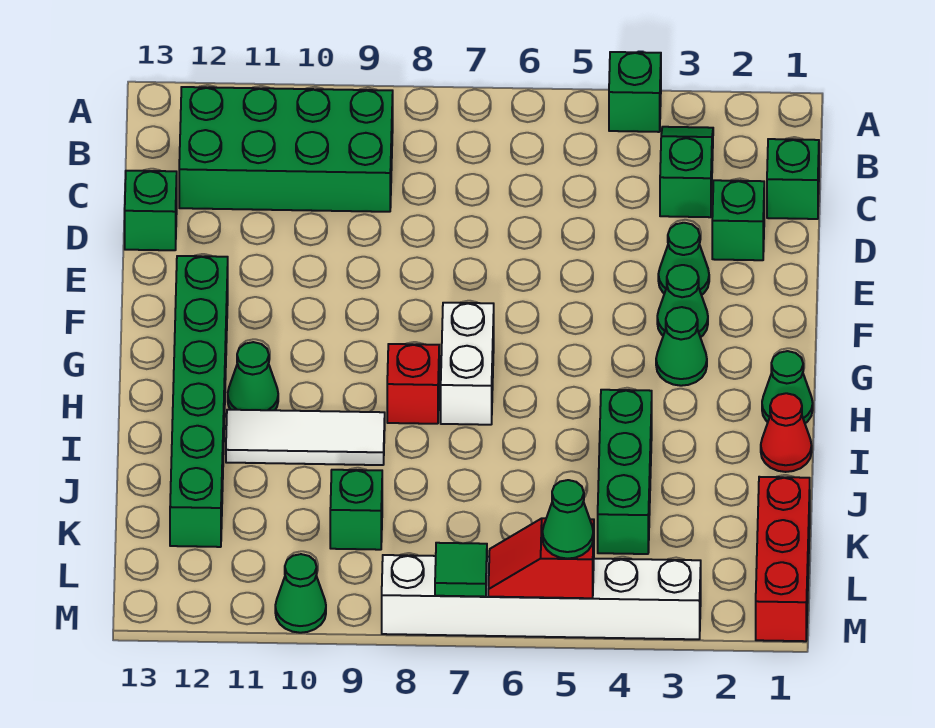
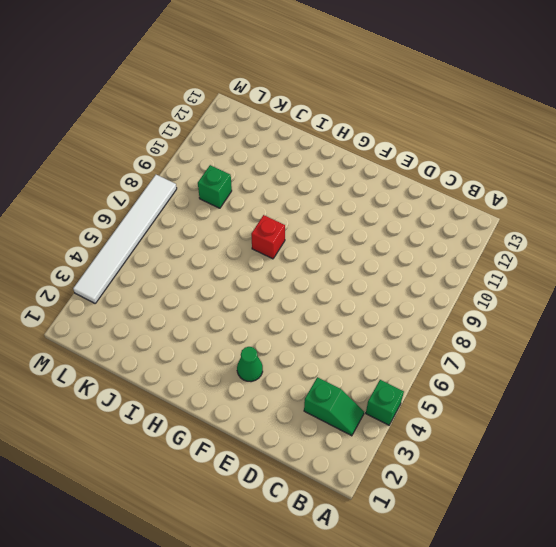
white tile M3:M8 level 1 -> white brick M3:M8 level 1
none -> green brick B9:C12 level 1
none -> green brick C1 level 1
none -> green brick D2 level 1

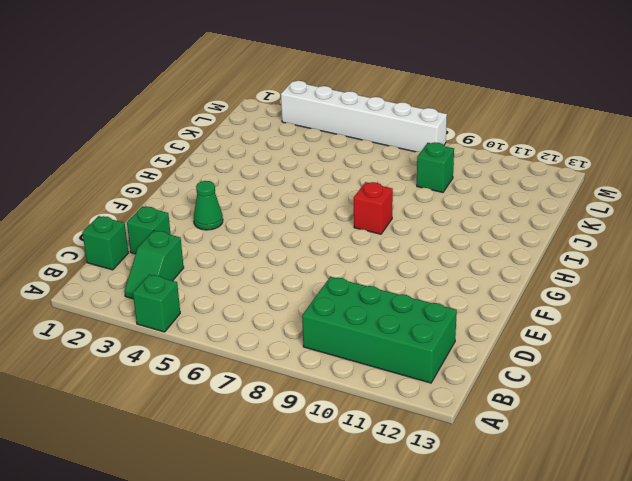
none -> green brick D13 level 1
none -> green cone E3 level 1
none -> green brick F12:K12 level 1

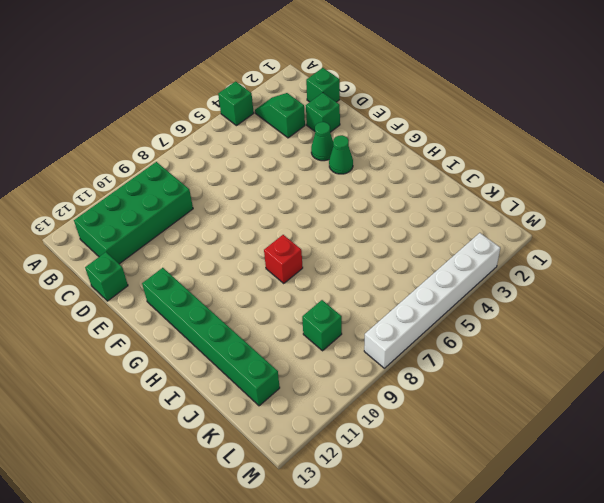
none -> green cone G3 level 1
none -> white brick G7:H7 level 1
none -> green cone H1 level 1

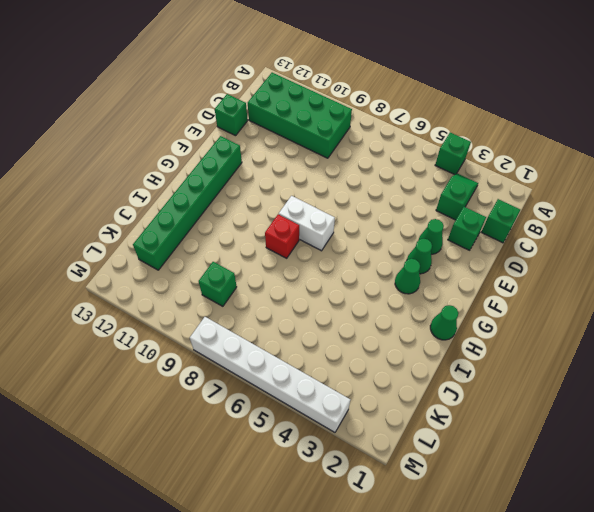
white brick G7:G8 level 1 -> white brick G7:H7 level 1
none -> green cone H11 level 1
none -> red cone I1 level 1
none -> green brick I4:K4 level 1

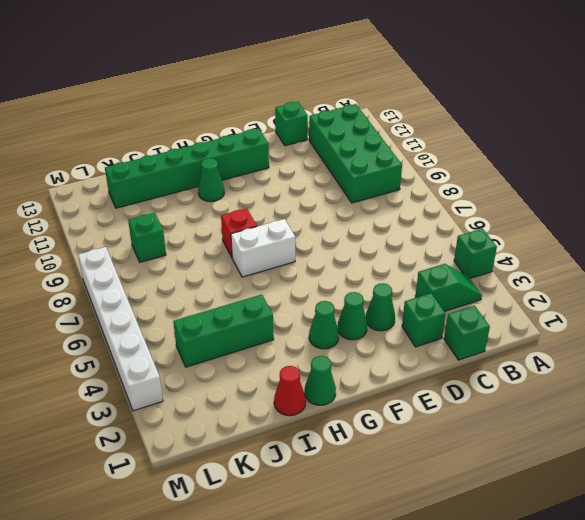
none -> white tile I9:I11 level 1
none -> red brick K1:M1 level 1
none -> green cone M10 level 1

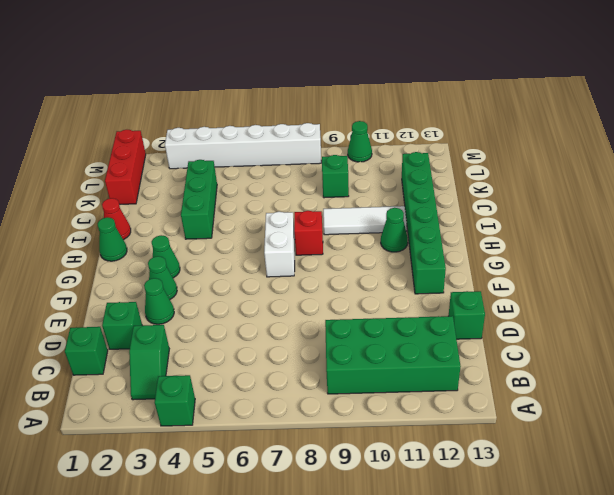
none -> red slope M5:M6 level 2 top 5
none -> green tile M7 level 2
none -> green cone M5 level 3

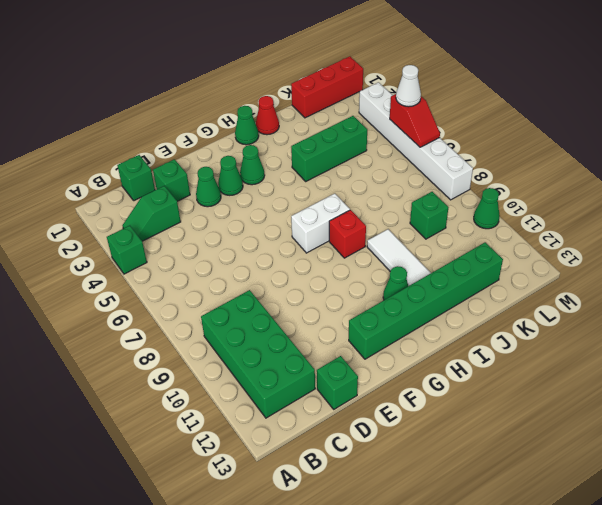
white cone M5 level 3 -> green cone M5 level 3
none -> green tile M7 level 2

